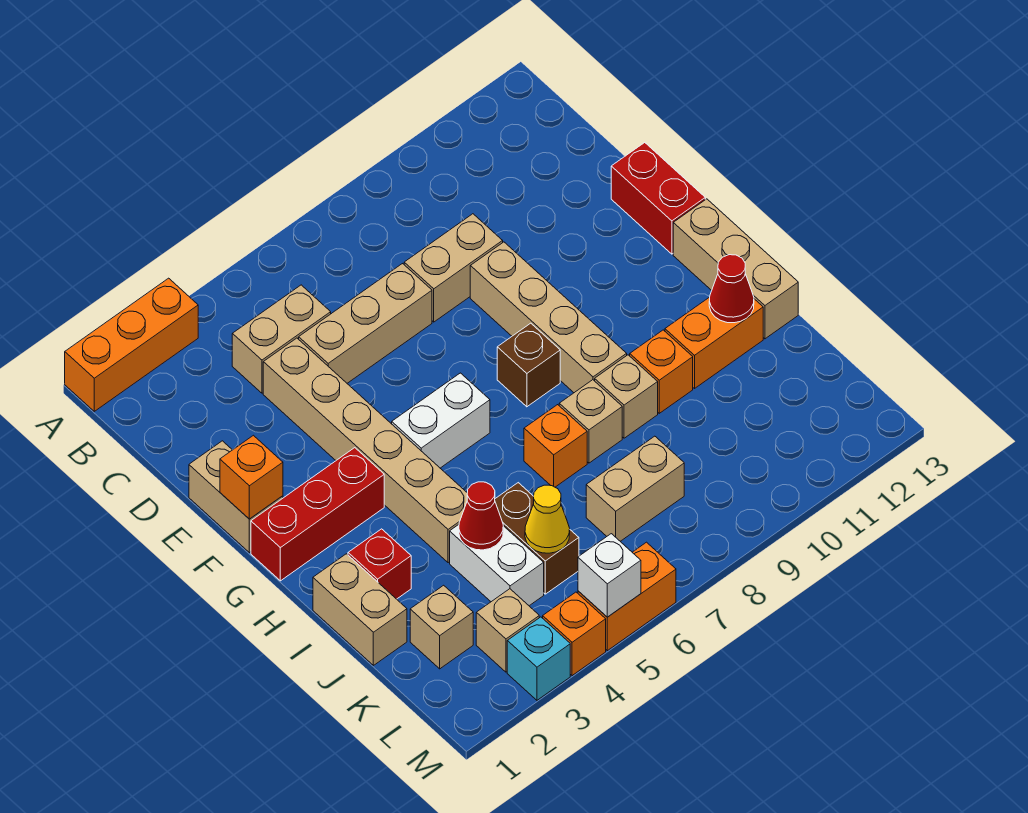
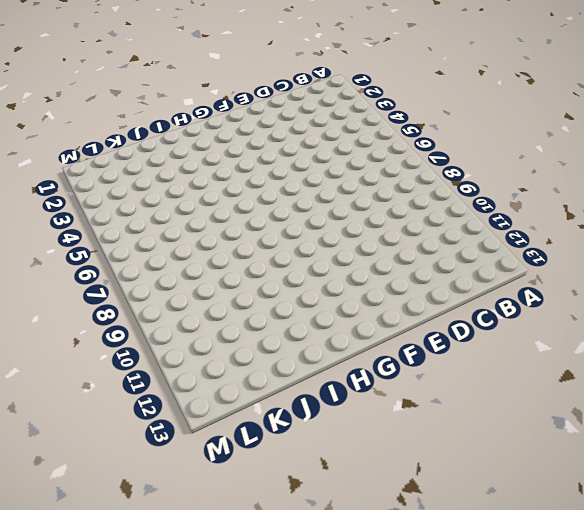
none -> orange brick A1:A3 level 1
none -> tan brick C4:C5 level 1
none -> tan brick D4:I4 level 1
none -> tan brick D5:D7 level 1

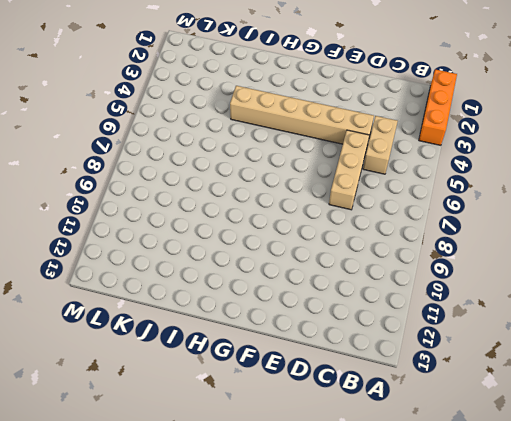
none -> tan brick D8:D9 level 1
none -> tan brick E1:F1 level 1
none -> tan brick E9:H9 level 1
none -> red brick E13:F13 level 1

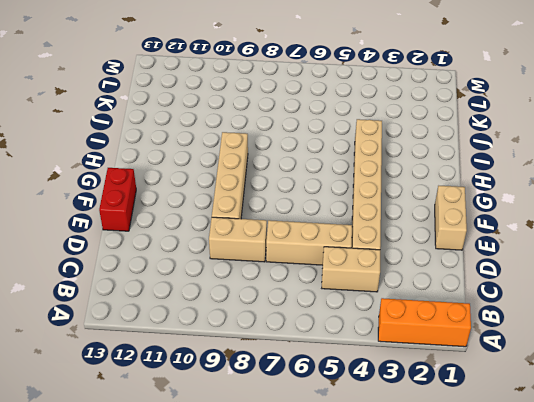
none -> red brick G1:G3 level 1
none -> white brick G5:G6 level 1
none -> brown brick G8 level 1
none -> tan brick G13:I13 level 1

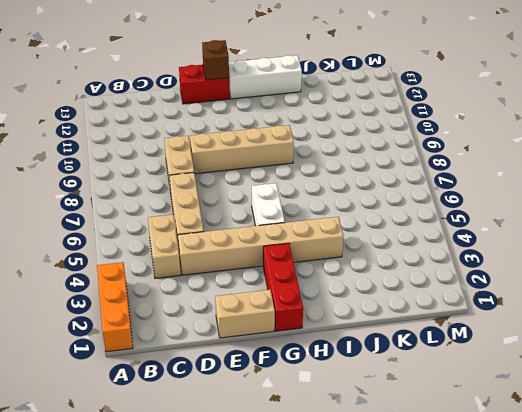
brown brick F13 level 2 -> brown brick G8 level 1
white brick G13:I13 level 1 -> tan brick G13:I13 level 1
none -> tan brick I1:J1 level 1
none -> red brick I2 level 1
none -> orange brick I7 level 1
none -> tan brick I8 level 1

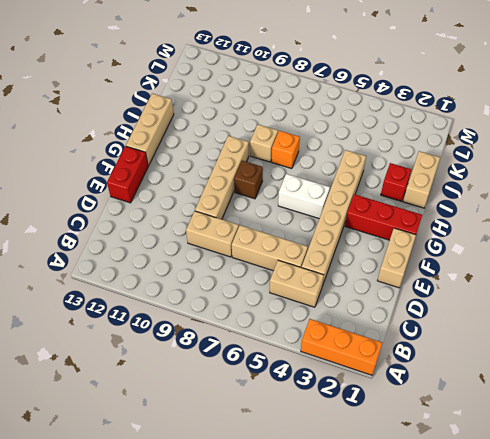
none -> tan brick I9 level 1
none -> orange brick I10 level 1
none -> orange brick I11:I12 level 1
none -> white brick J4:K4 level 1

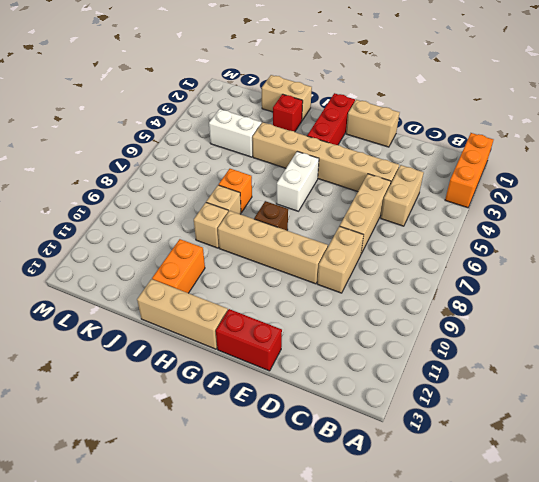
none -> orange brick I10 level 1
none -> brown brick J5:K5 level 1
none -> tan brick K2 level 1
none -> tan brick K7:K8 level 1

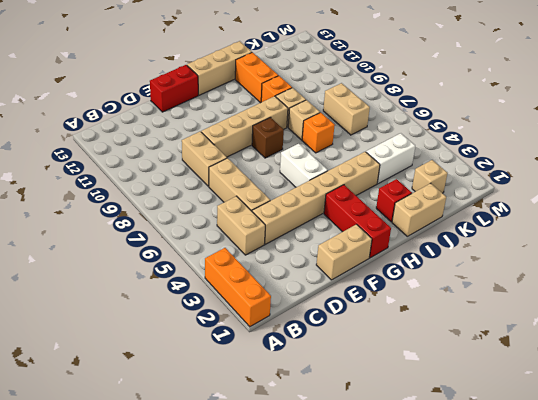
none -> brown brick J5:K5 level 1
none -> tan brick L3 level 1
none -> cyan brick M3 level 1
none -> orange brick M4 level 1

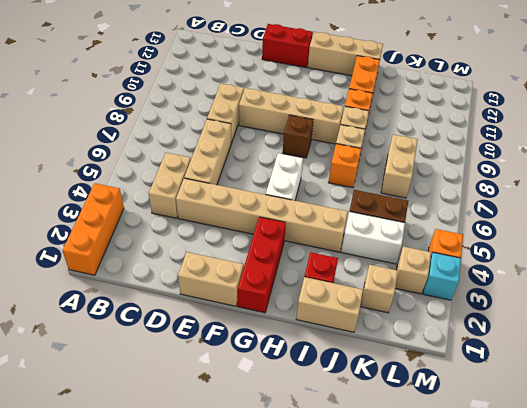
none -> orange brick M5:M6 level 1
none -> orange brick F1 level 2
none -> red cone I12 level 2
none -> red cone J4 level 2

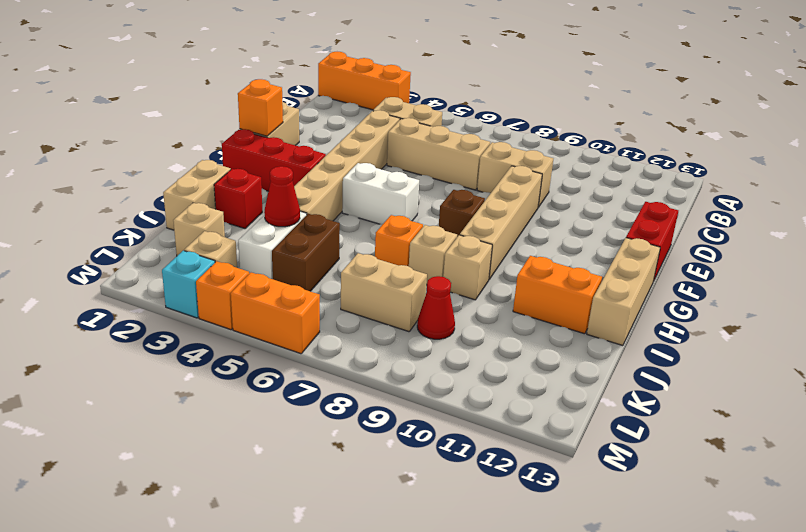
red cone K9 level 1 -> red cone I12 level 2
none -> orange brick I10 level 1
none -> yellow cone K5 level 2
none -> white brick M5 level 2

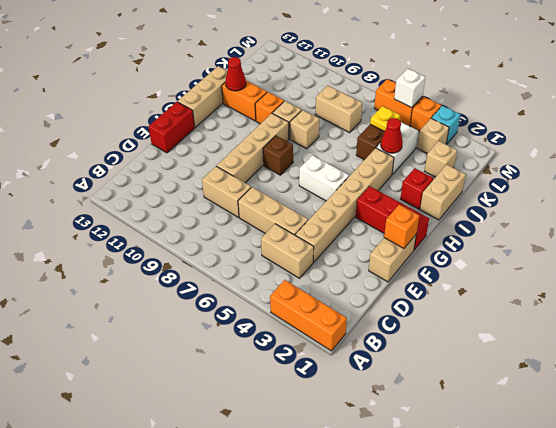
yellow plate K5 level 2 -> yellow cone K5 level 2
none -> orange brick I7 level 1

